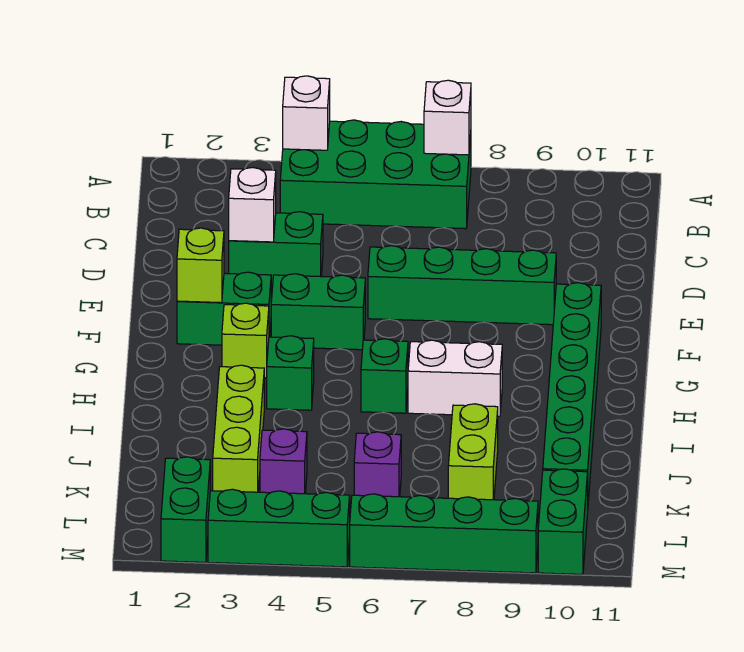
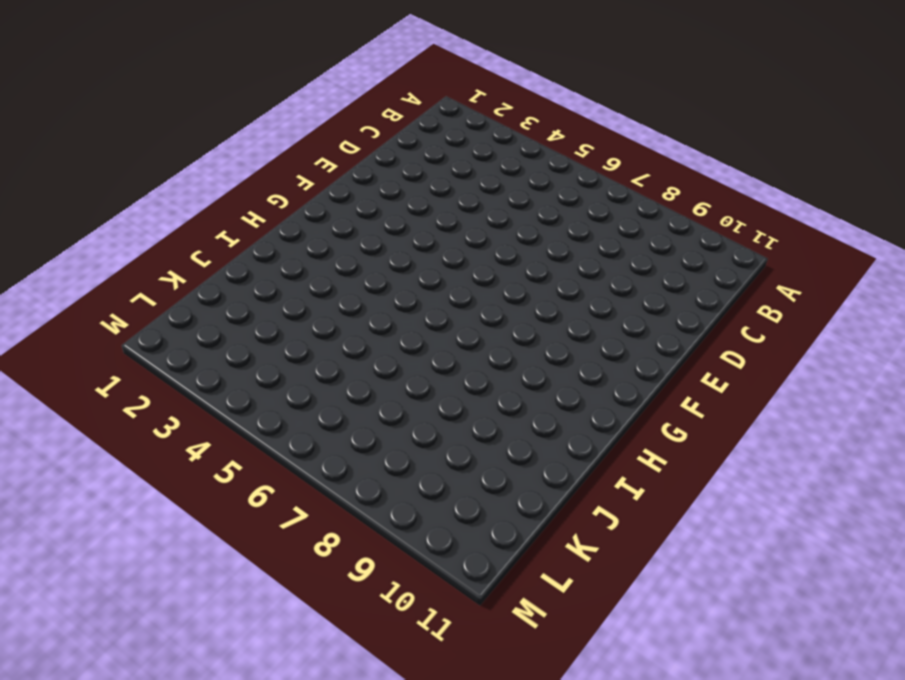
none -> green brick A4:B7 level 1
none -> green brick D3:D4 level 1
none -> green brick E6:E9 level 1

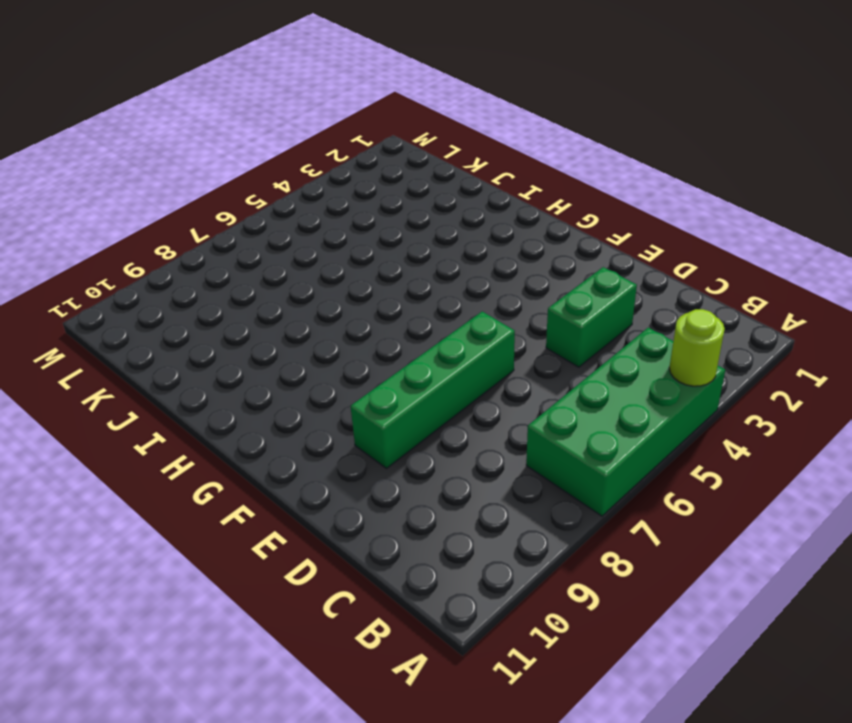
lime round brick A4 level 2 -> white brick A4 level 2
none -> green brick F2:F3 level 1
none -> green brick F4:F5 level 1
none -> green brick F10:K10 level 1

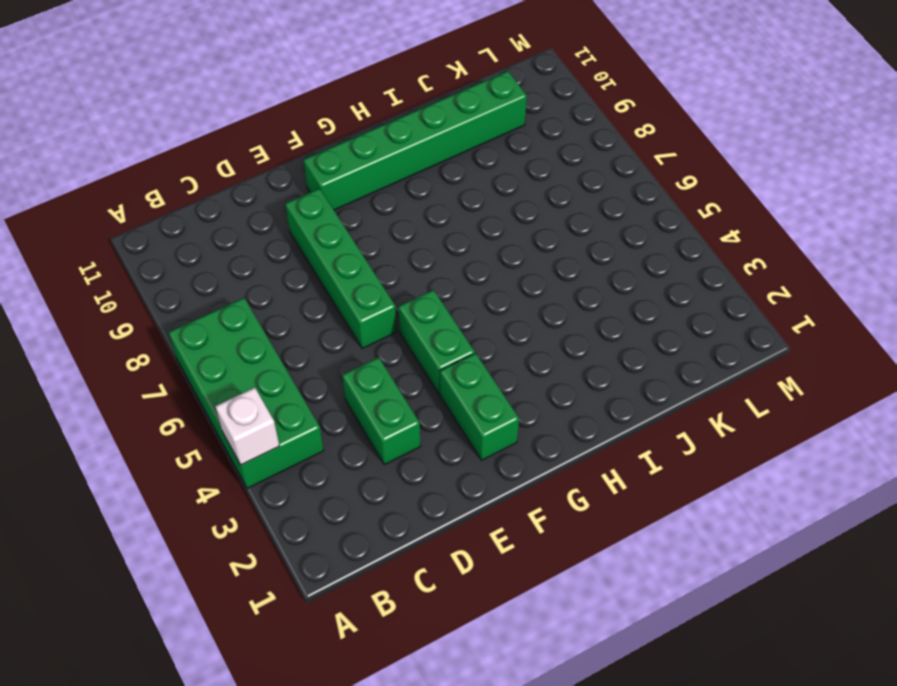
none -> lime brick G3 level 1
none -> green brick H4 level 1
none -> green brick H6 level 1

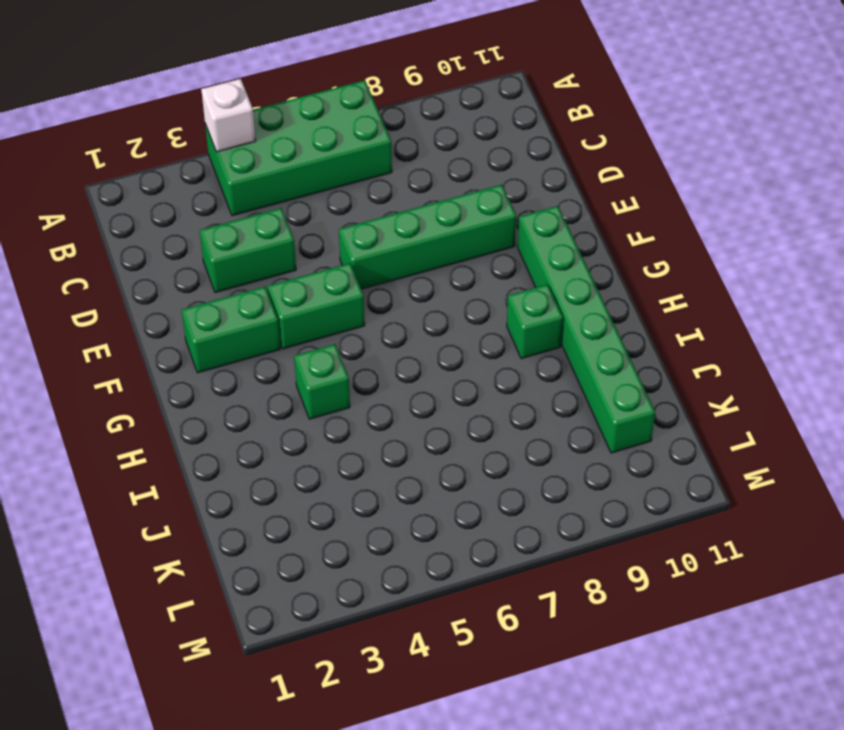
green brick H9 level 1 -> green brick H6 level 1
none -> lime brick G3 level 1
none -> white brick H7:H8 level 1
none -> lime brick I3:K3 level 1

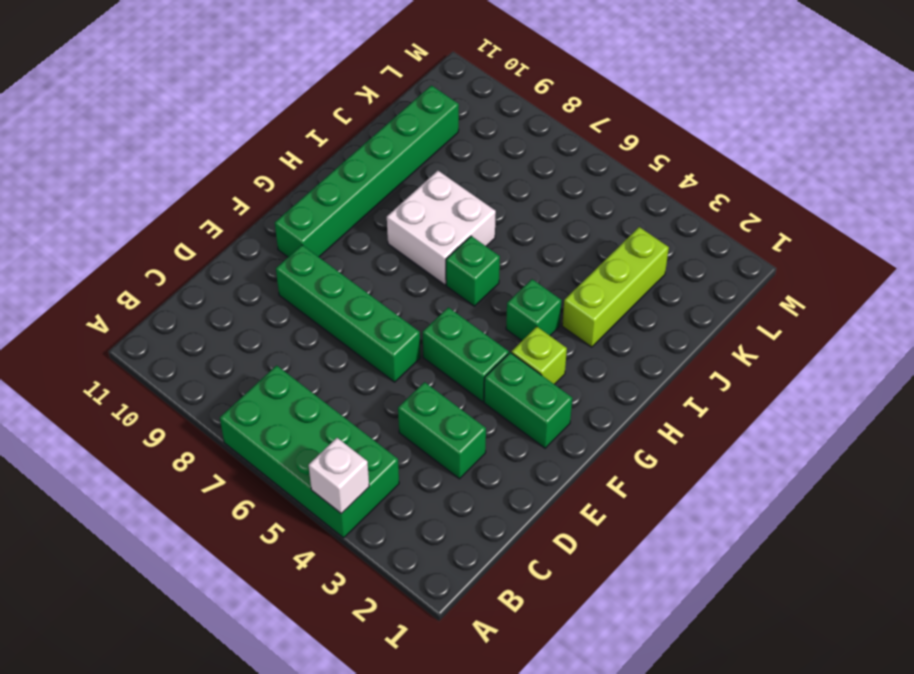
white brick H7:I8 level 1 -> white brick H7:H8 level 1
none -> lime brick J8:K8 level 1
none -> purple brick K4 level 1
none -> purple brick K6 level 1

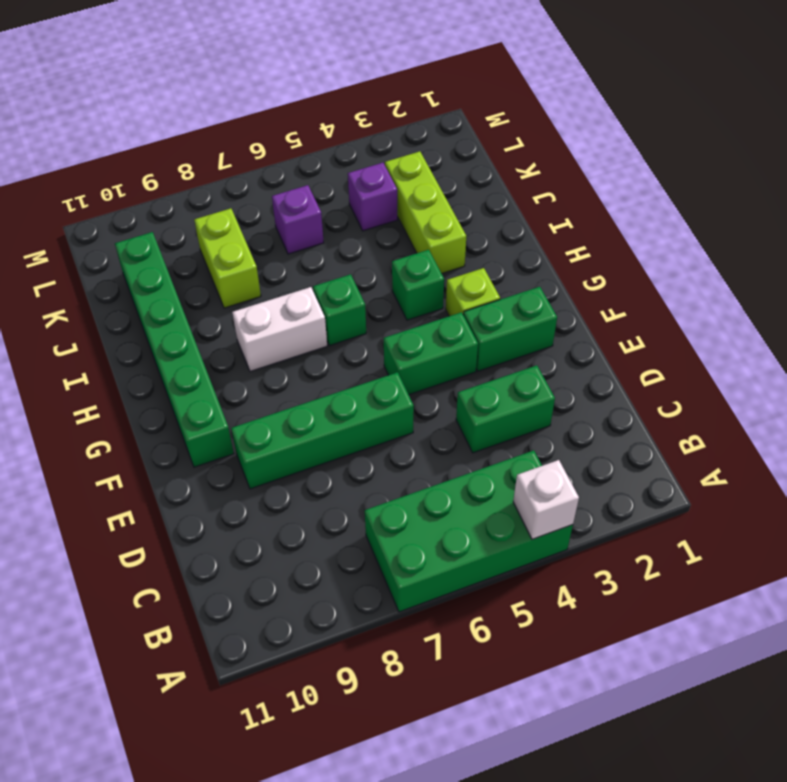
none -> green brick L2:M2 level 1
none -> green brick L10:M10 level 1
none -> green brick M3:M5 level 1

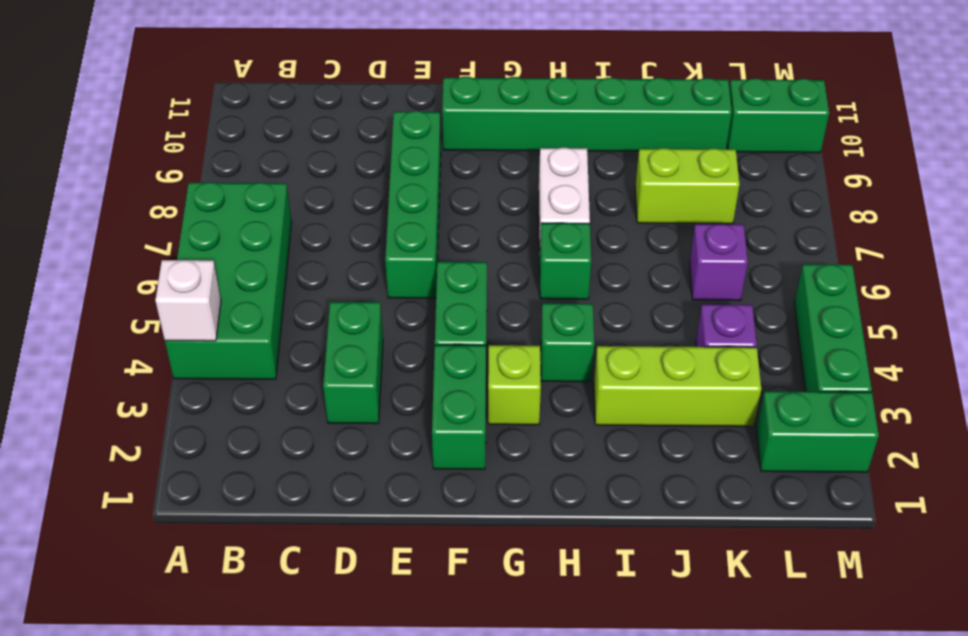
none -> green brick M6:M9 level 1
none -> white brick A7 level 2
none -> white brick D3 level 2

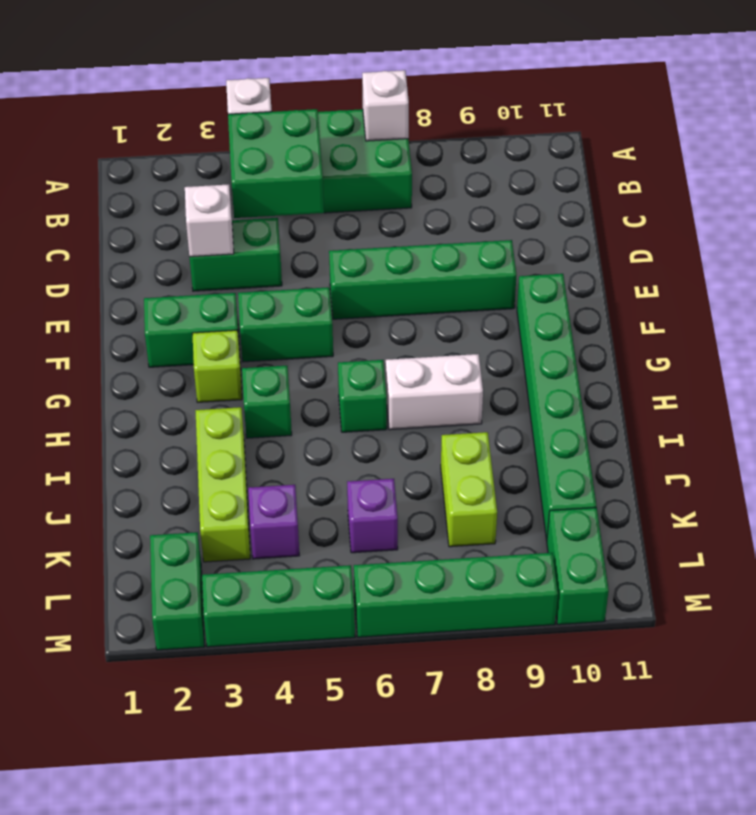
green brick B4:C5 level 2 -> none
none -> lime brick F2 level 2

